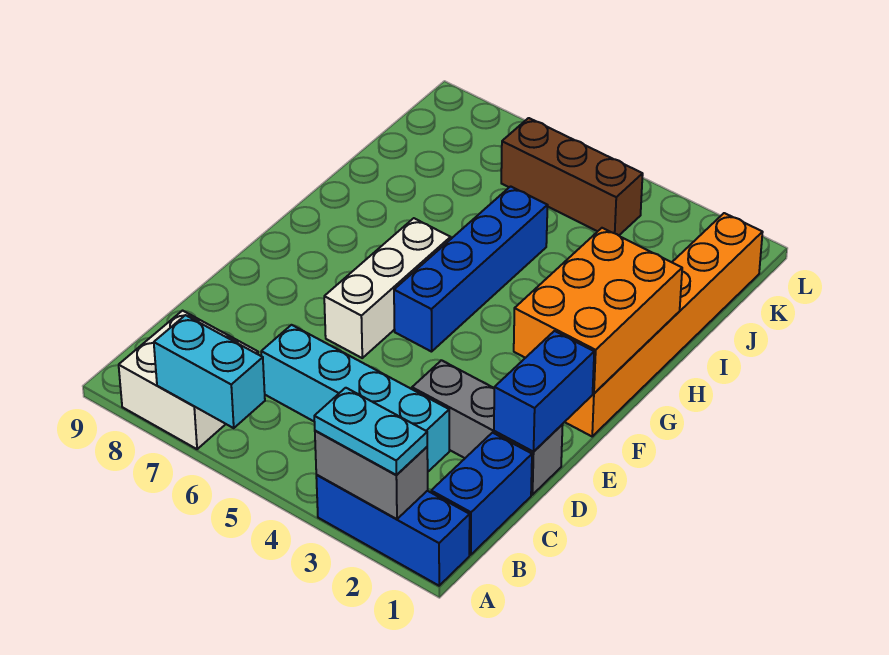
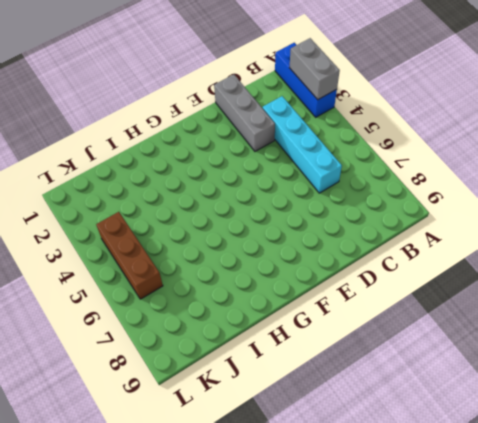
none -> white brick A7:B8 level 1
none -> blue brick B1:C1 level 1
none -> white brick E6:G6 level 1

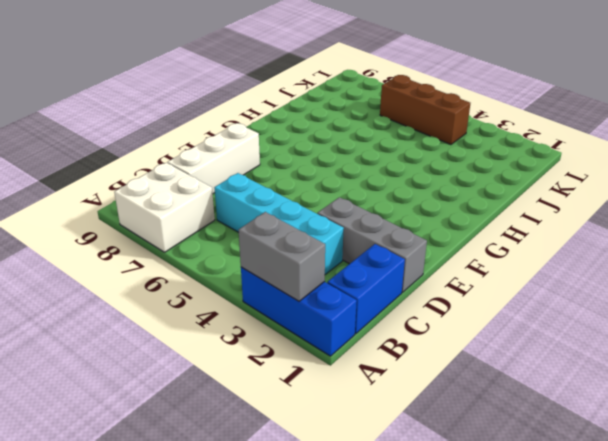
white brick C8:E8 level 1 -> white brick E6:G6 level 1
none -> orange brick F1:K1 level 1
none -> blue brick F5:I5 level 1
none -> cyan brick A6:A7 level 2

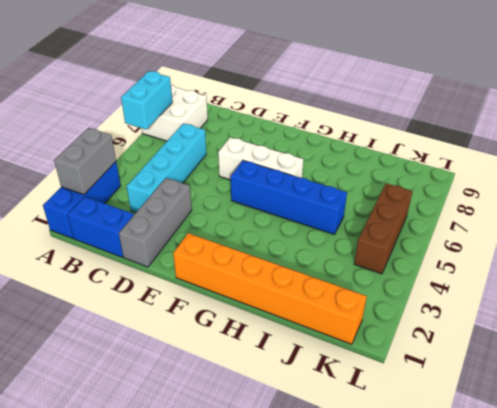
none -> blue brick D1:E1 level 2
none -> orange brick F1:H2 level 2
none -> cyan plate A2:A3 level 3

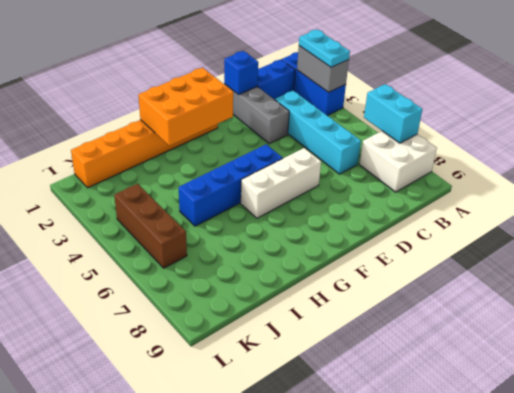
blue brick D1 level 2 -> blue brick D1:E1 level 2

